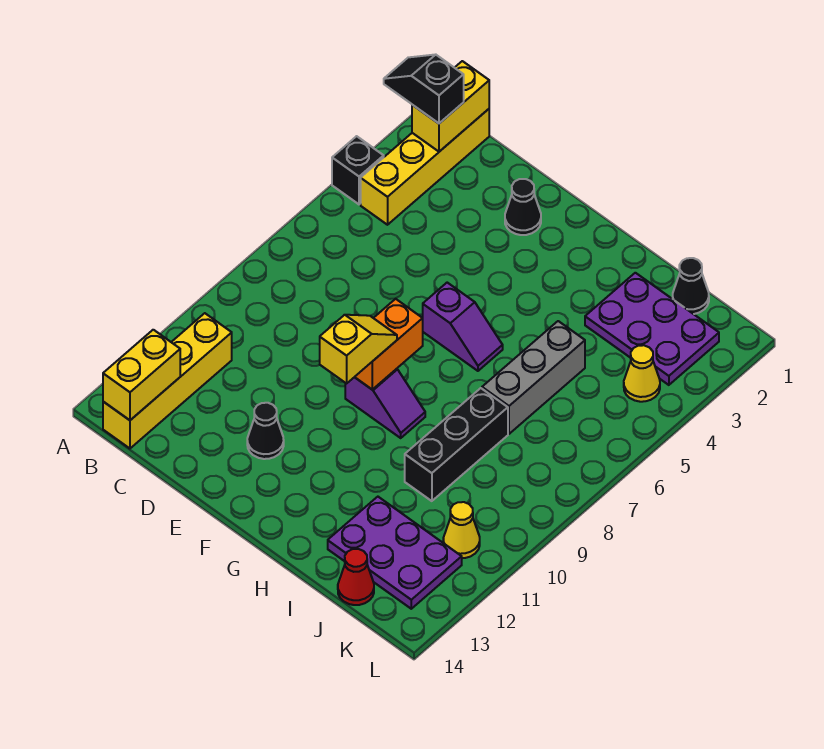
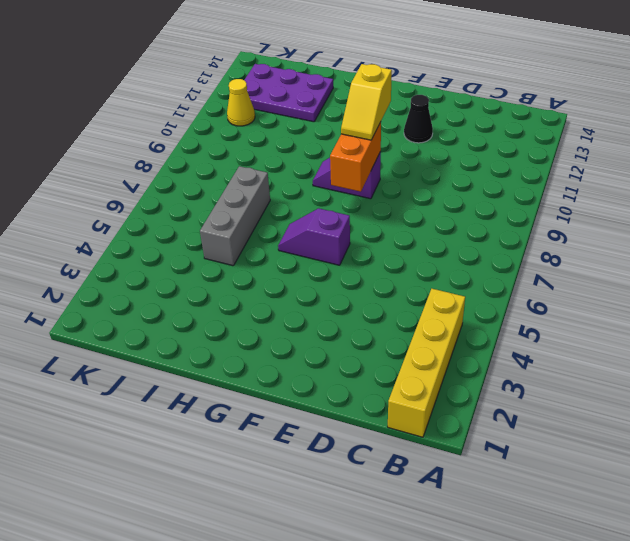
none -> black brick A4 level 1
none -> yellow brick B11:B14 level 1
none -> black cone E2 level 1

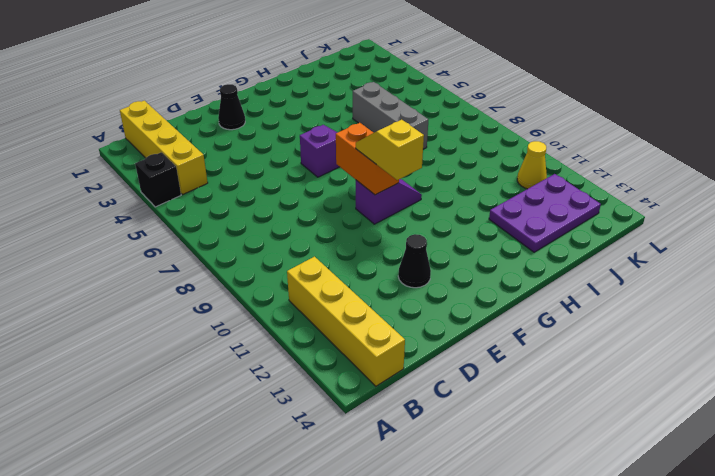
none -> purple plate I2:K3 level 1
none -> black brick I8:I10 level 1
none -> black cone J1 level 1

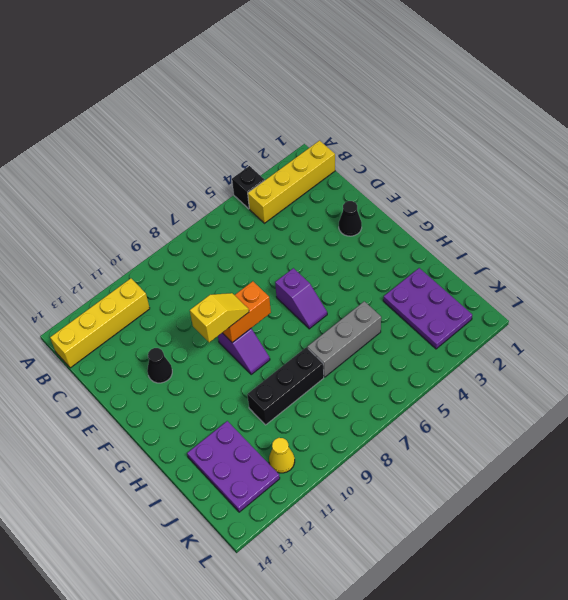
none -> black cone J1 level 1
none -> red cone J14 level 1
none -> yellow cone K4 level 1

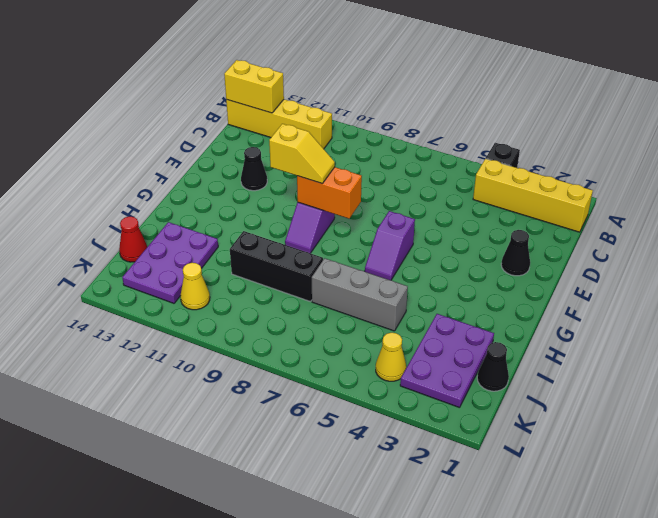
none -> yellow brick B1:B2 level 2
none -> black slope A2:B2 level 3 top B

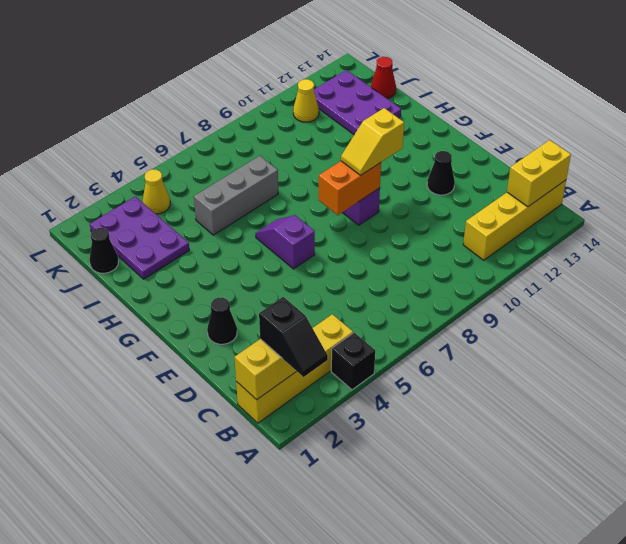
none -> black brick I8:I10 level 1

